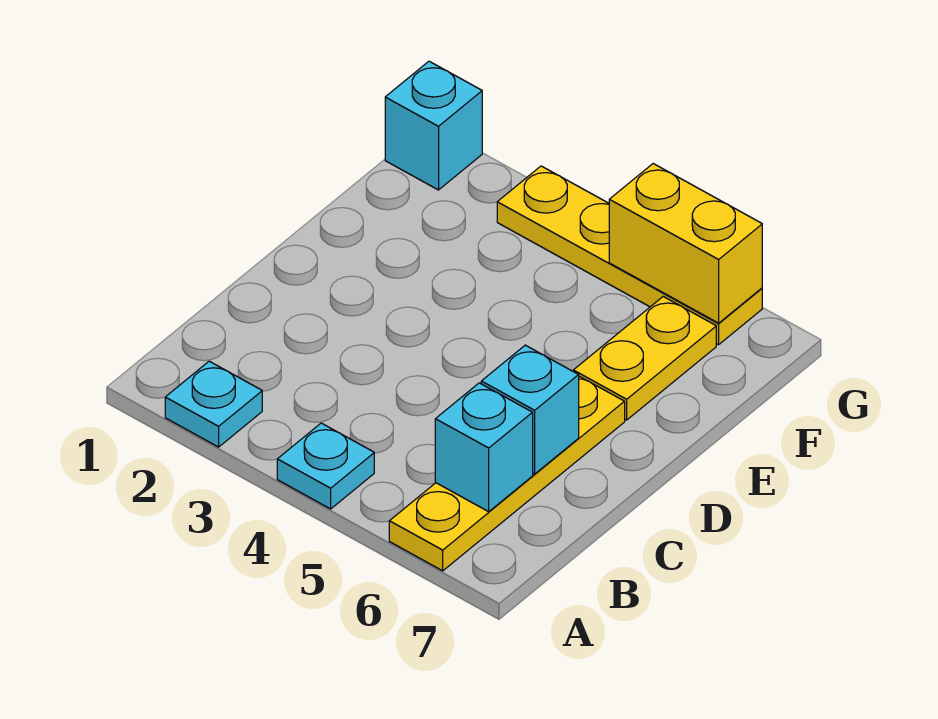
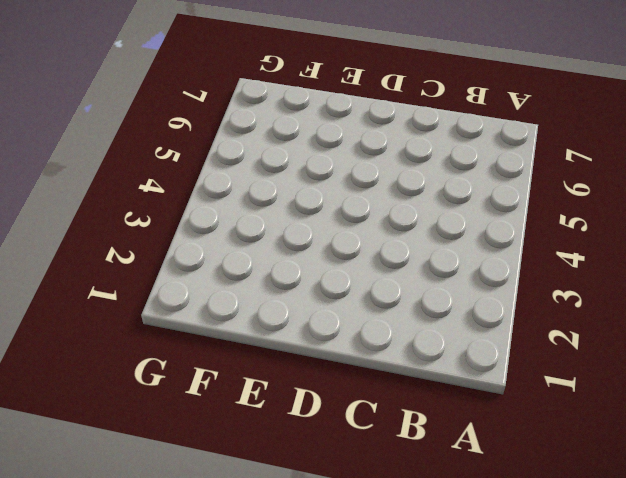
none -> cyan plate A2 level 1
none -> cyan plate A4 level 1

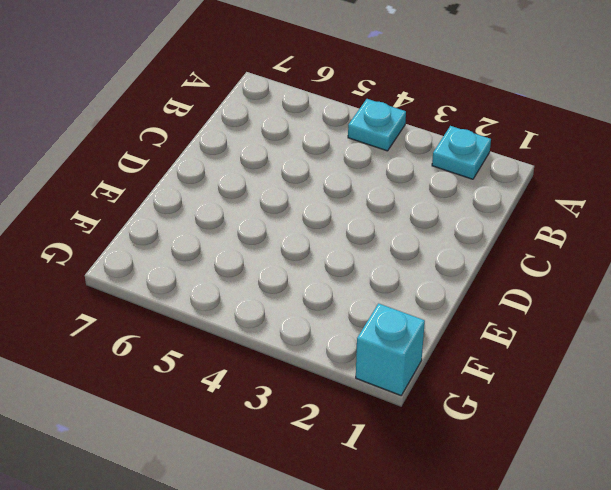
none -> yellow plate A6:D6 level 1
none -> yellow plate E6:F6 level 1

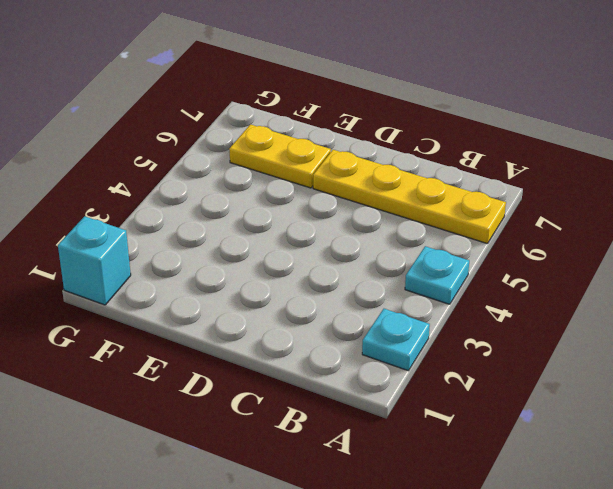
none -> yellow plate G3:G6 level 1
none -> cyan brick B6 level 2

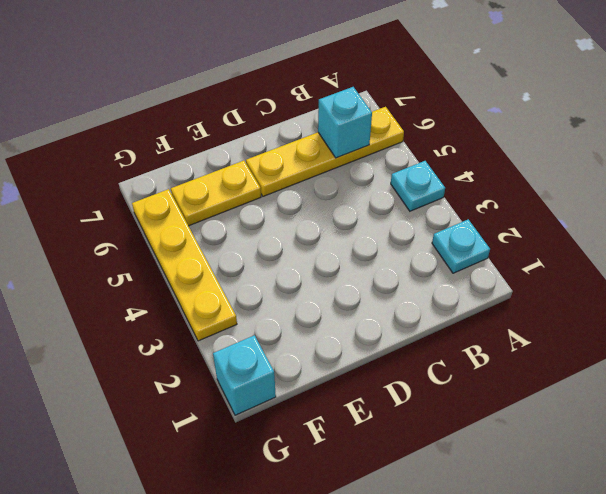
none -> cyan brick C6 level 2
none -> yellow brick G5:G6 level 2

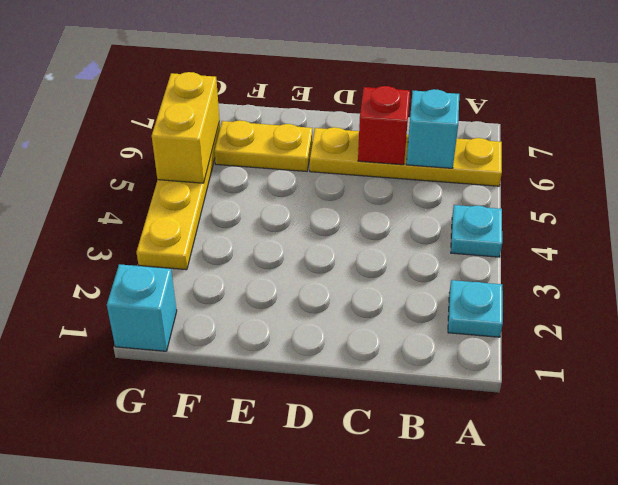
red brick C6 level 2 -> cyan brick C6 level 2

